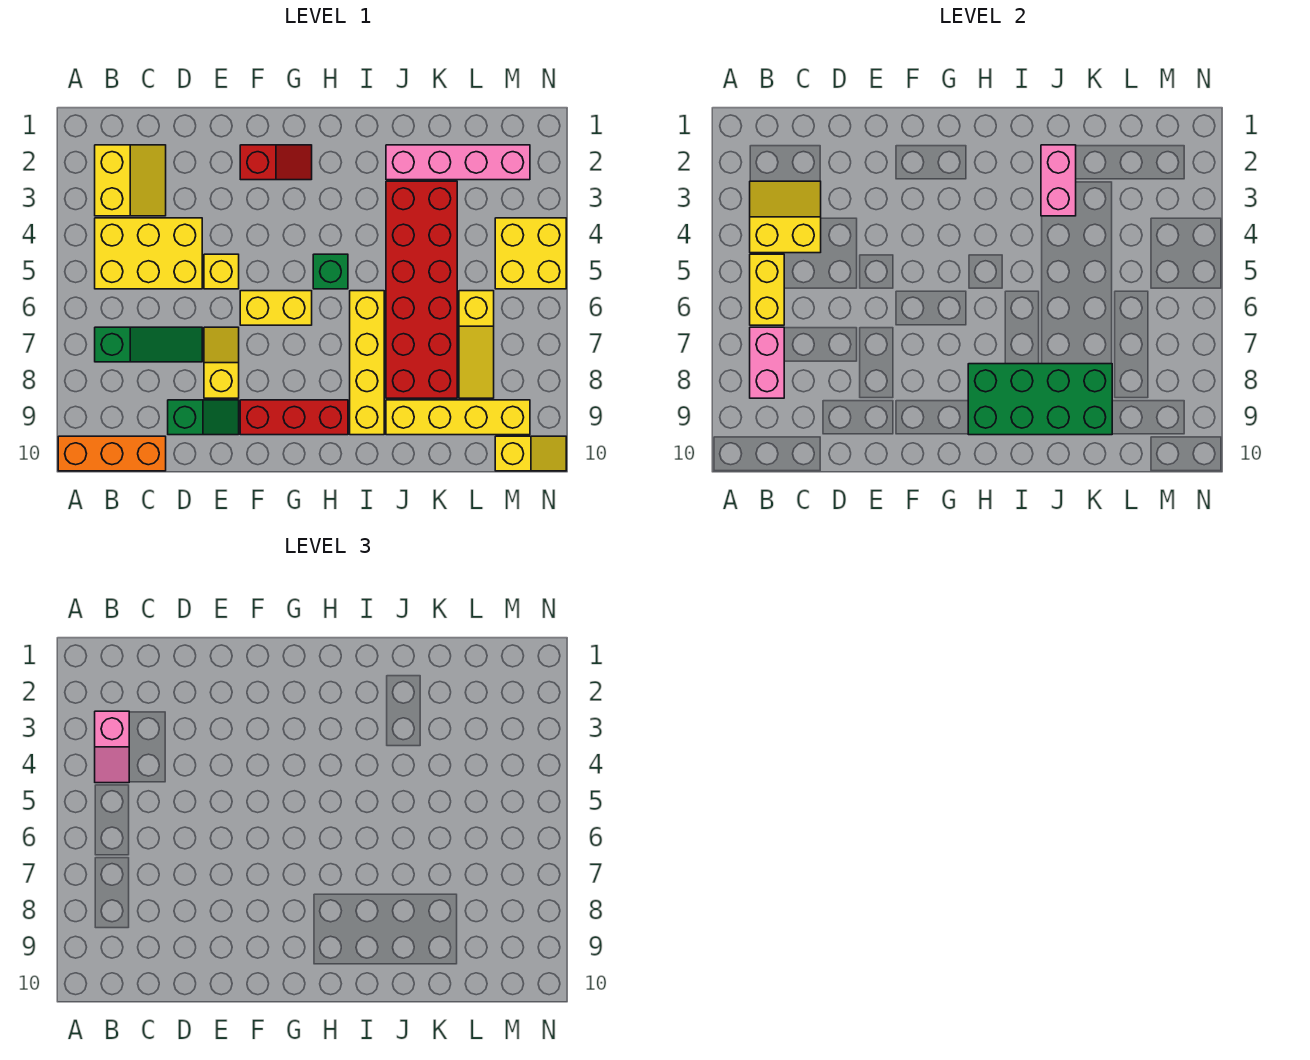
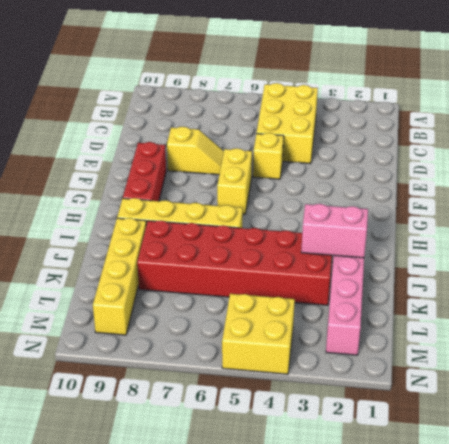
none -> orange brick A10:C10 level 1
none -> yellow slope B2:C3 level 1 top B
none -> green slope B7:D7 level 1 top B

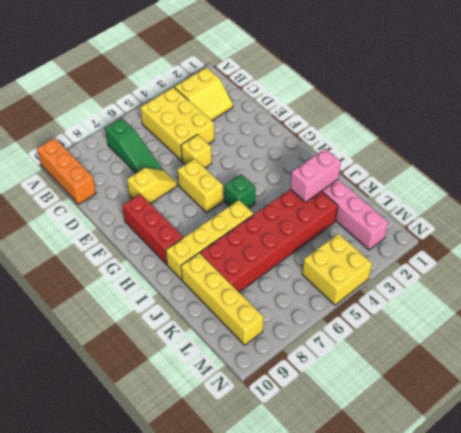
none -> green slope D9:E9 level 1 top D
none -> red slope F2:G2 level 1 top F
none -> yellow slope L6:L8 level 1 top 6

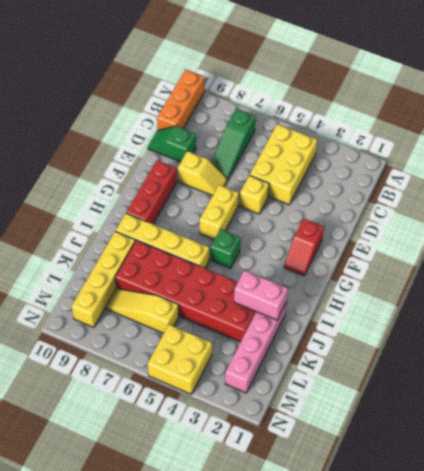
green slope D9:D10 level 1 top 9 -> green slope D9:E9 level 1 top D
none -> yellow slope B2:C3 level 1 top B
none -> yellow slope M10:N10 level 1 top M
none -> yellow slope B3:C4 level 2 top 4

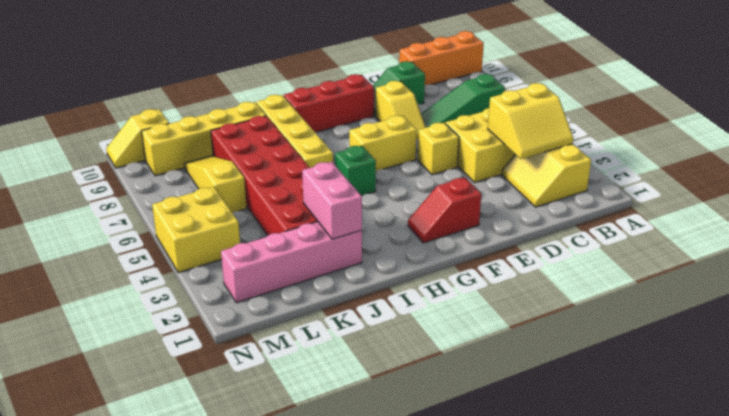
none -> yellow brick B5:B6 level 2
none -> pink brick B7:B8 level 2
none -> green brick H8:K9 level 2

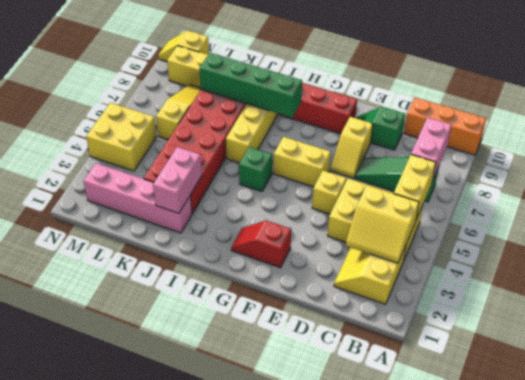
green brick H8:K8 level 2 -> green brick H8:K9 level 2
none -> pink slope B3:B4 level 3 top 3

